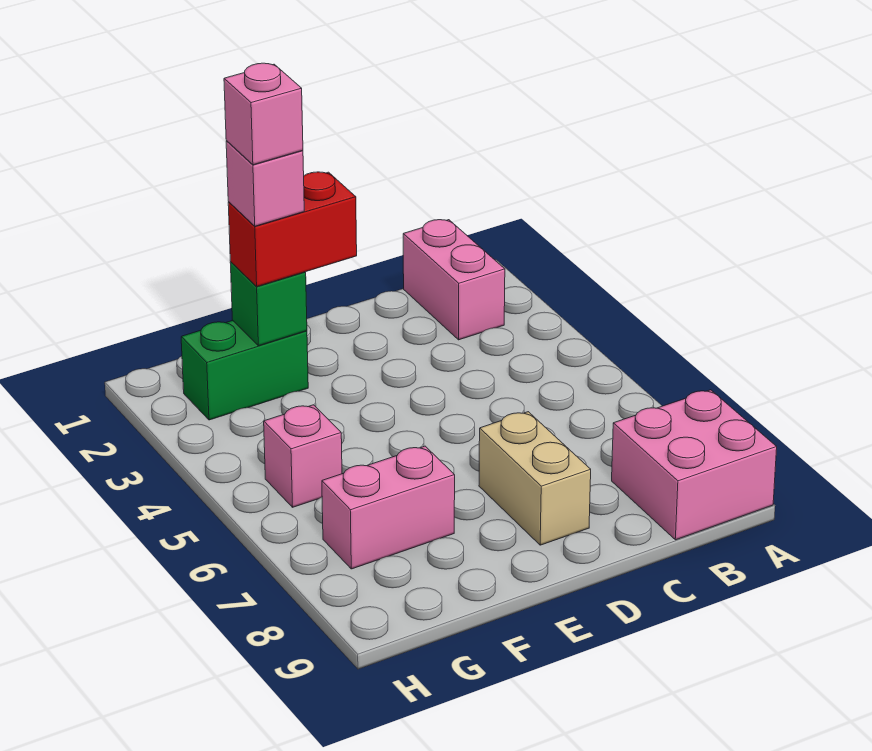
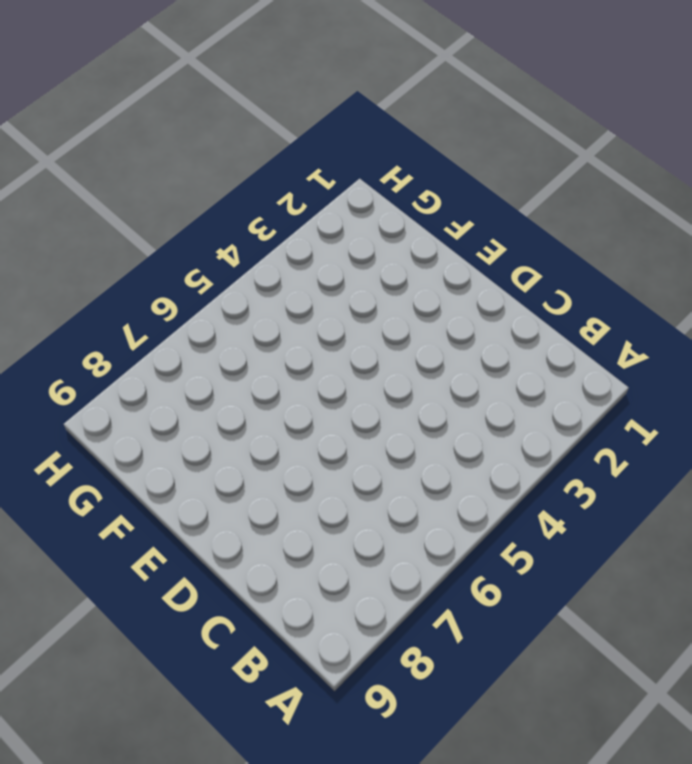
none -> pink brick A8:B9 level 1
none -> pink brick B1:B2 level 1

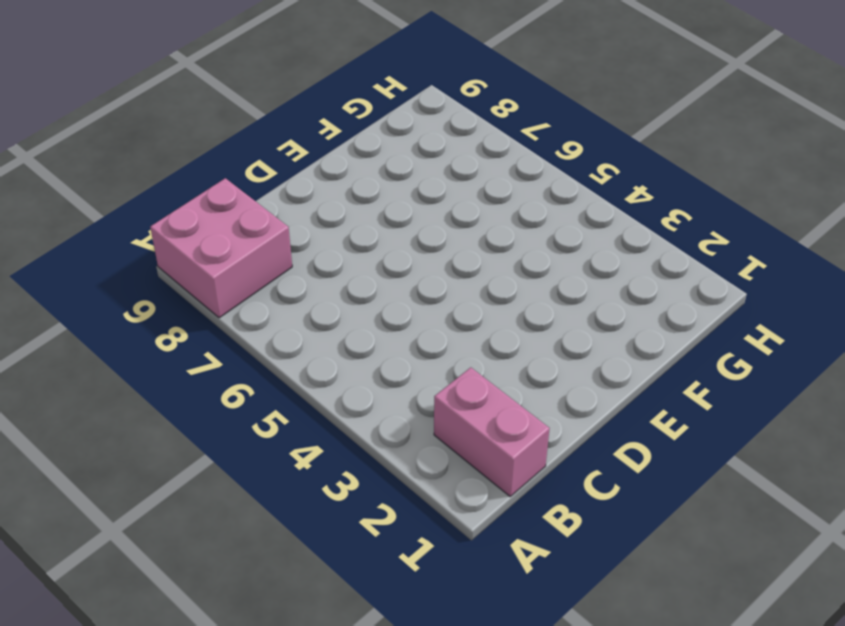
none -> tan brick D7:D8 level 1
none -> green brick F2:G2 level 1

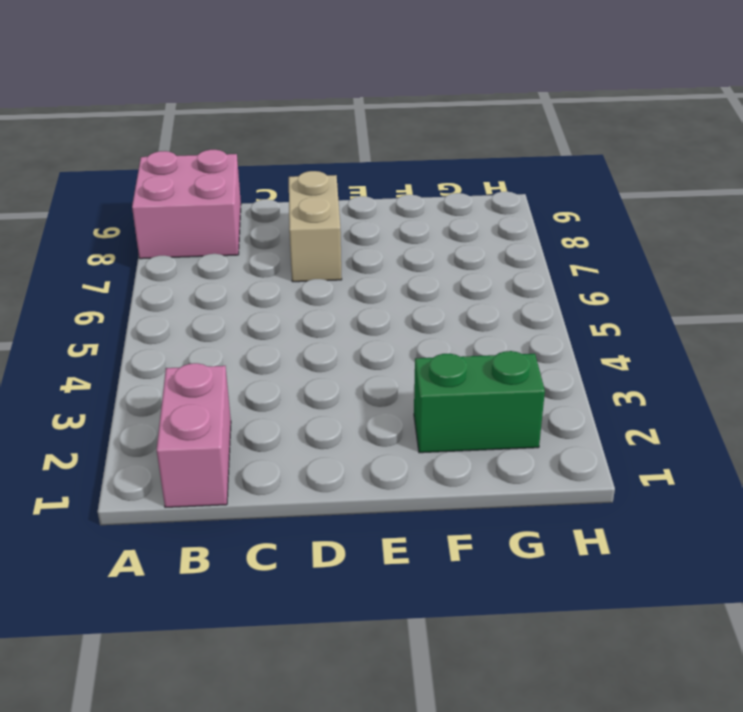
none -> pink brick F7:G7 level 1
none -> pink brick G5 level 1

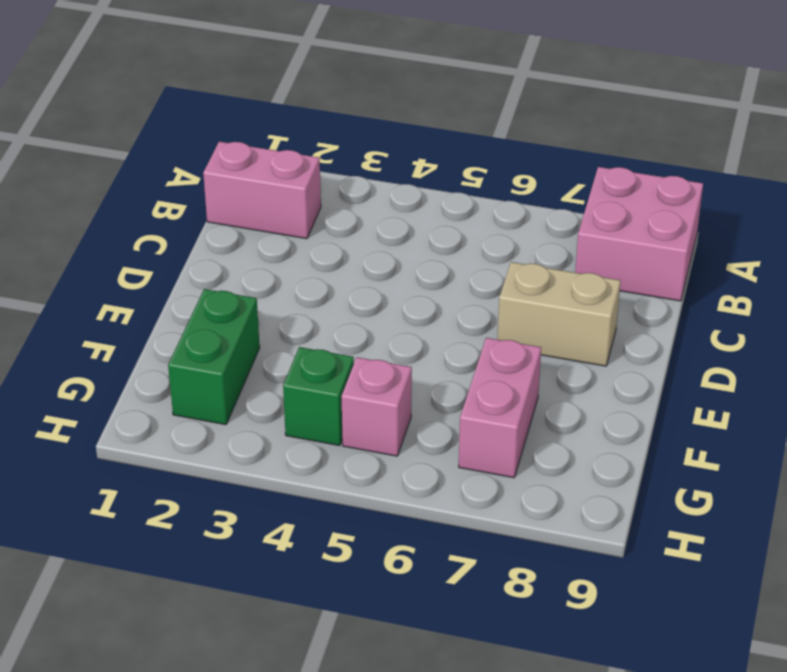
green brick G4 level 1 -> green brick F2 level 2
none -> red brick E2:F2 level 3
none -> pink brick F2 level 4

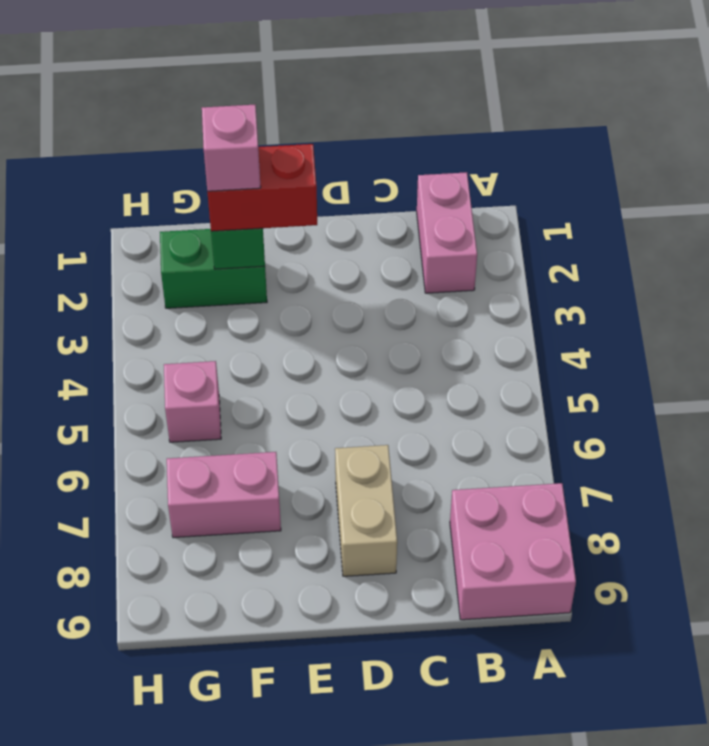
none -> pink brick F2 level 5

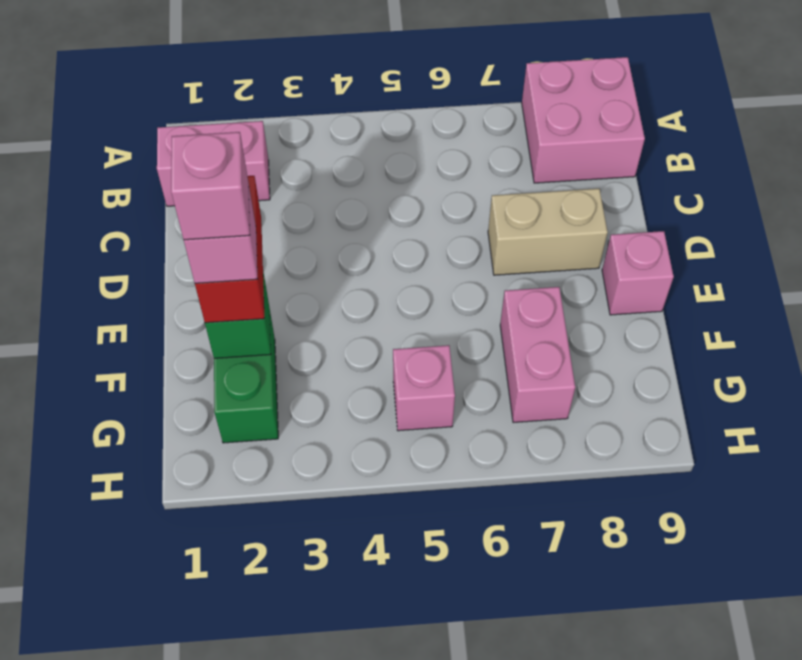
pink brick E9 level 1 -> none

